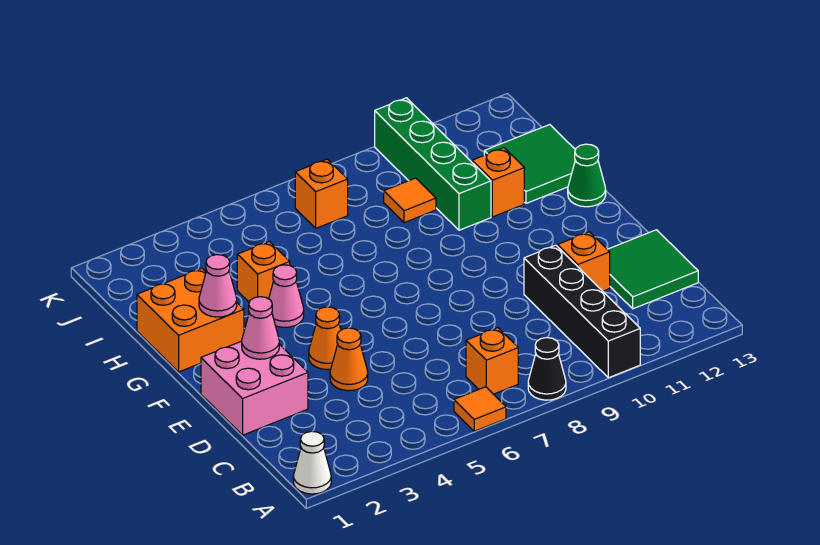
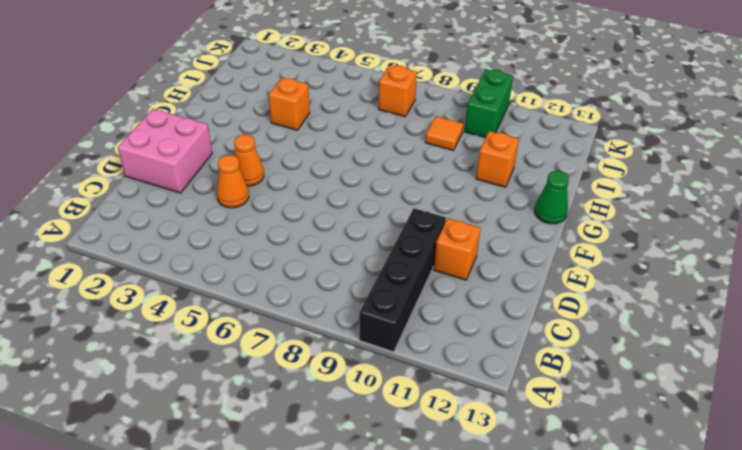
green brick J10:K10 level 1 -> green brick H10:K10 level 1
none -> white cone A1 level 1
none -> orange tile A6 level 1
none -> black cone A8 level 1

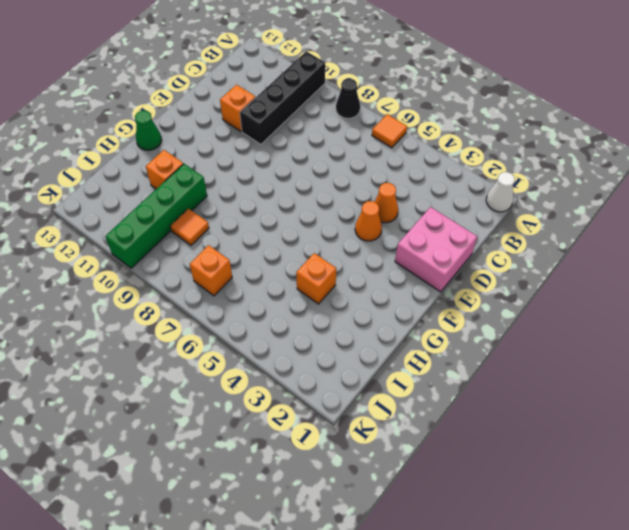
none -> orange brick B7 level 1
none -> green tile C12:D13 level 1
none -> orange brick G1:H2 level 1

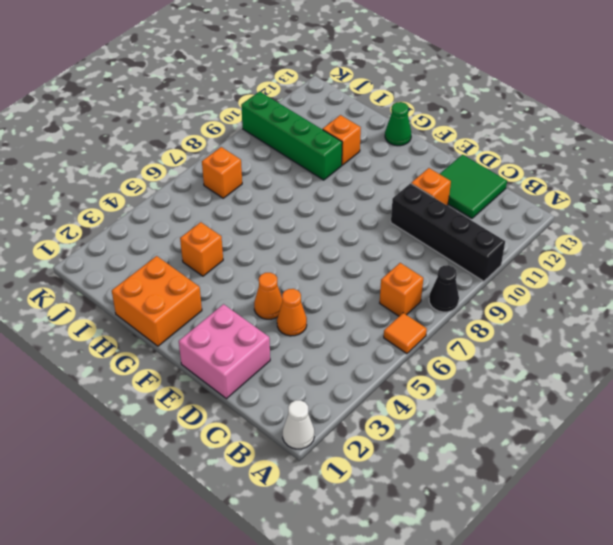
none -> pink cone G4 level 1
none -> green tile H12:I13 level 1
none -> orange tile I9 level 1

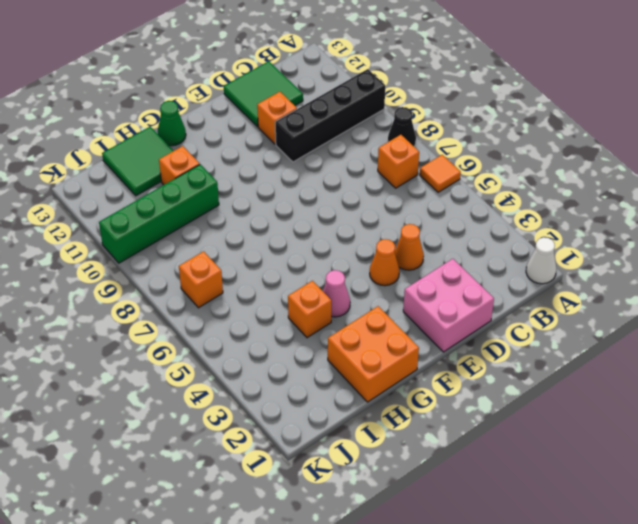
none -> orange tile I9 level 1
none -> pink cone E2 level 2
none -> pink cone G2 level 2

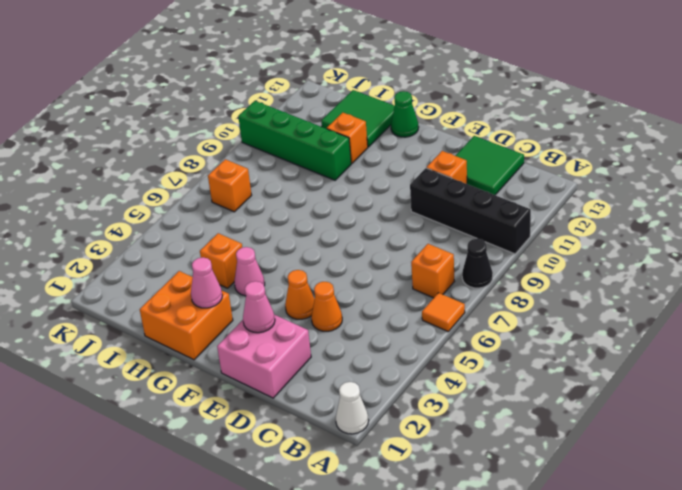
none -> orange tile I9 level 1

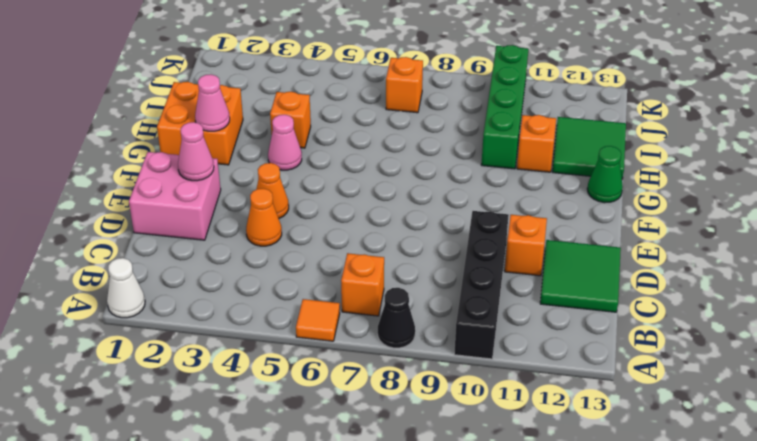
none -> orange tile I9 level 1

